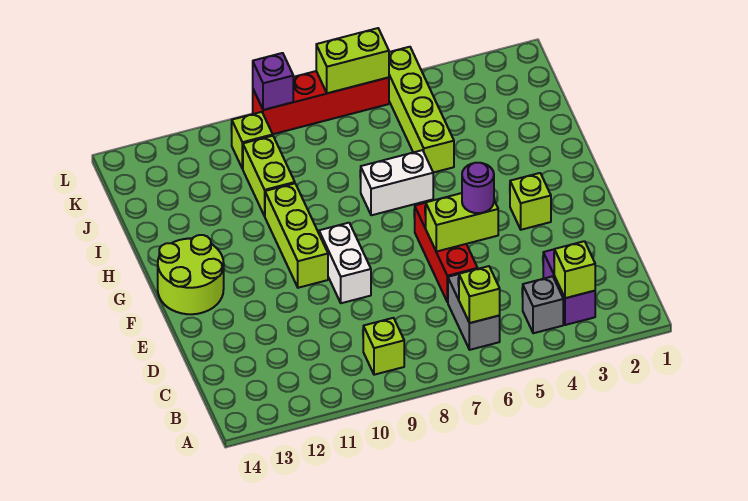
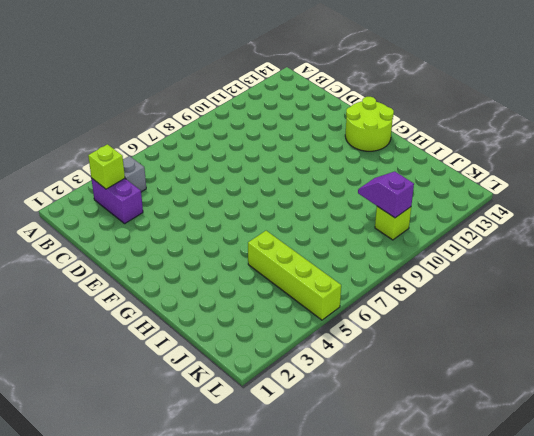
purple slope J10:K10 level 2 top K -> none
none -> grey brick B6:C6 level 1
none -> lime brick B9 level 1
none -> red brick D6:F6 level 1

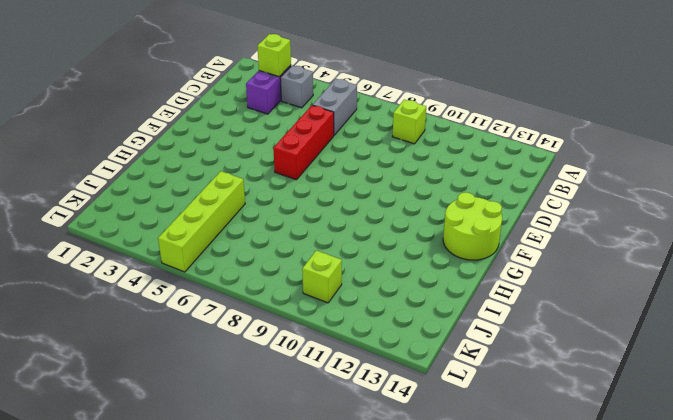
none -> white brick E9:F9 level 1
none -> lime brick F3 level 1
none -> lime brick F10:H10 level 1

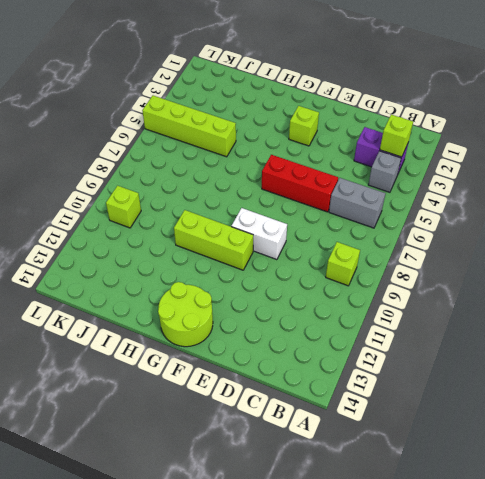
none -> white brick H6:H7 level 1
none -> lime brick I10:J10 level 1
none -> red brick L6:L9 level 1

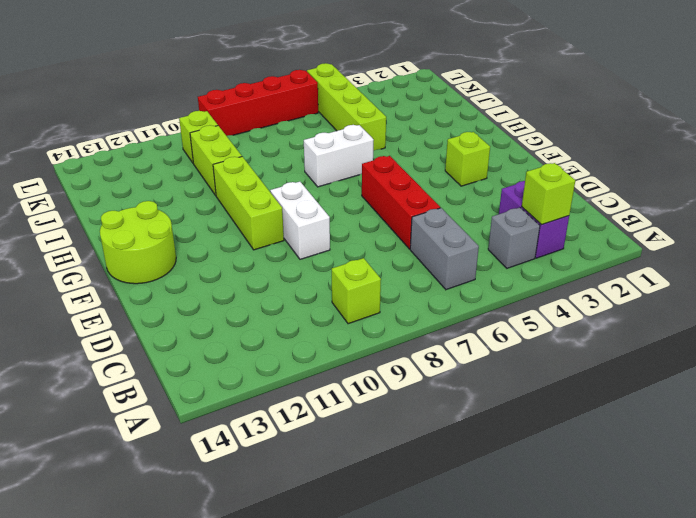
none -> lime brick B6 level 2
none -> lime brick E5:E6 level 2
none -> lime brick L6:L7 level 2

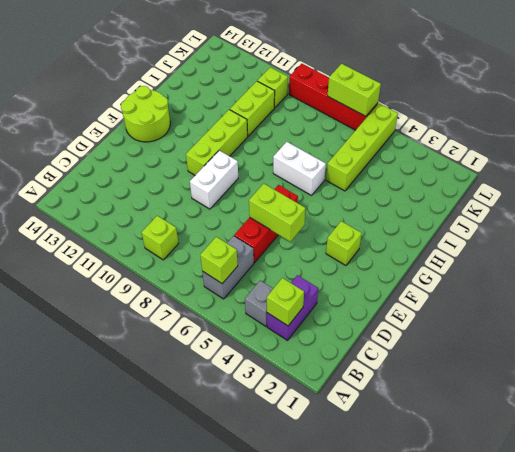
none -> purple brick L9 level 2
none -> purple round brick E5 level 3

